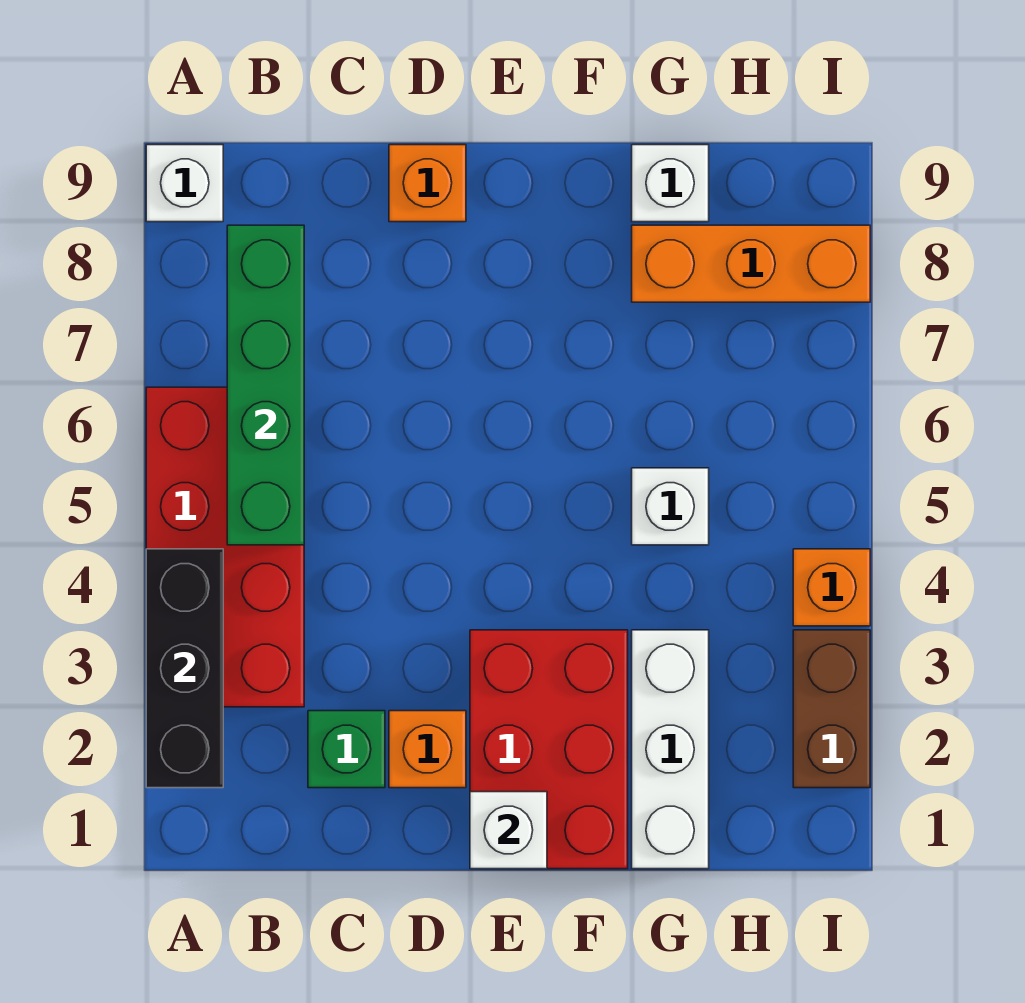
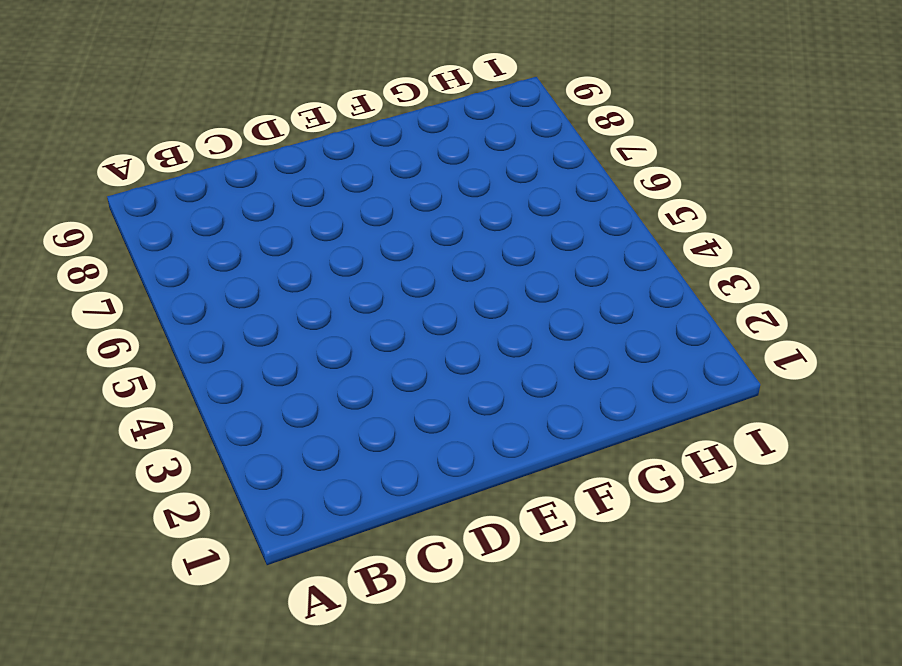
none -> red brick A3:B6 level 1
none -> white brick A9 level 1
none -> green brick C2 level 1

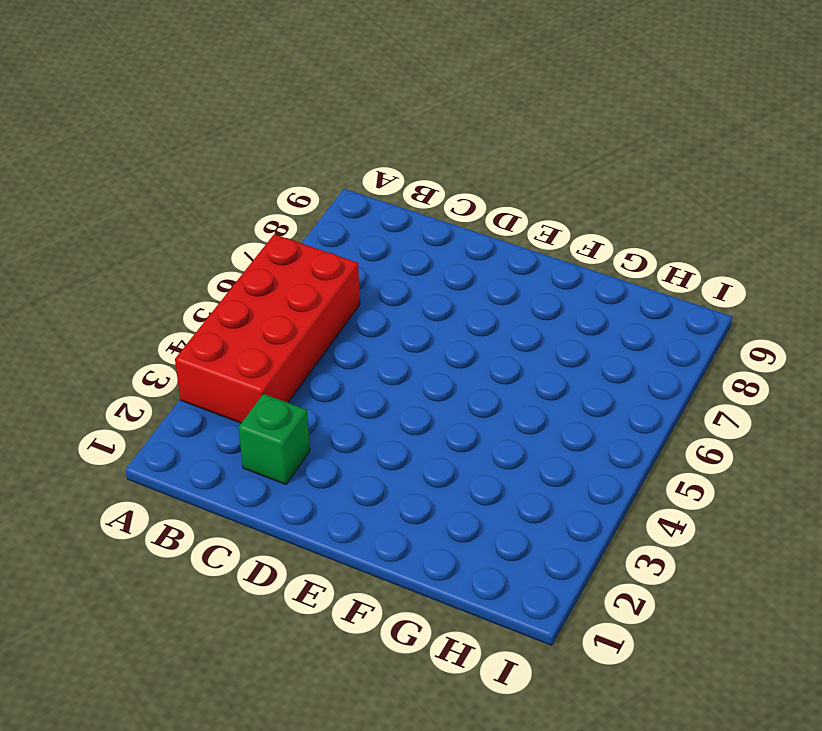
none -> white brick A9 level 1
none -> orange brick D2 level 1
none -> orange brick D9 level 1

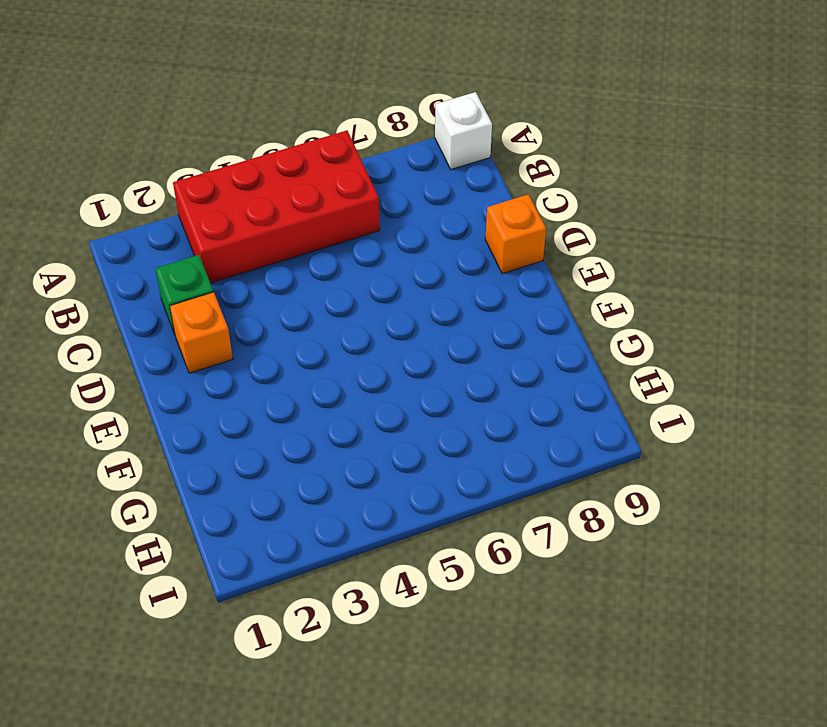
none -> red brick E1:F3 level 1
none -> white brick G1:G3 level 1
none -> white brick G5 level 1

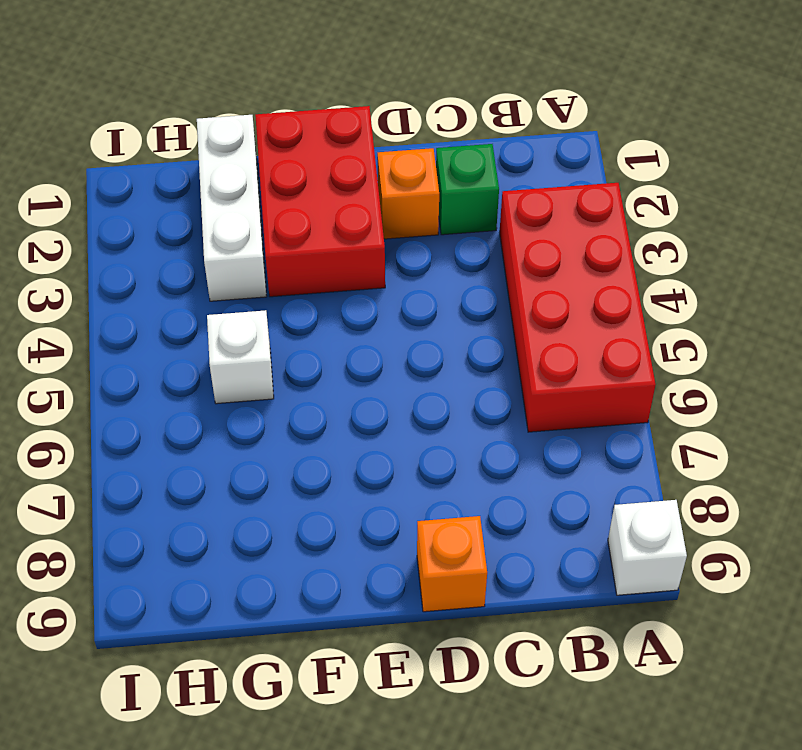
none -> orange brick G8:I8 level 1
none -> white brick G9 level 1
none -> brown brick I2:I3 level 1

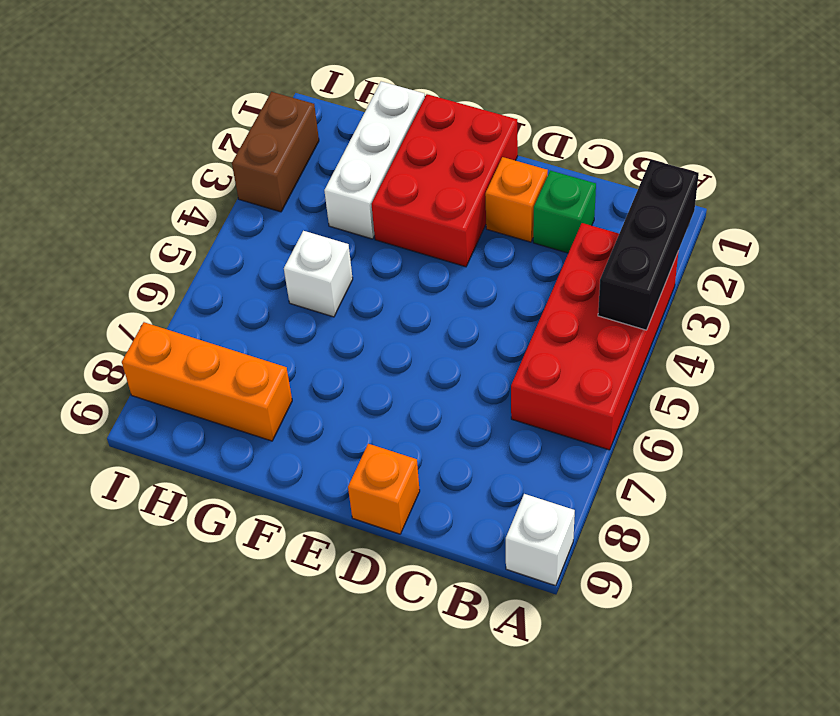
none -> white brick G9 level 1
none -> orange brick I4 level 1
none -> green brick B5:B8 level 2

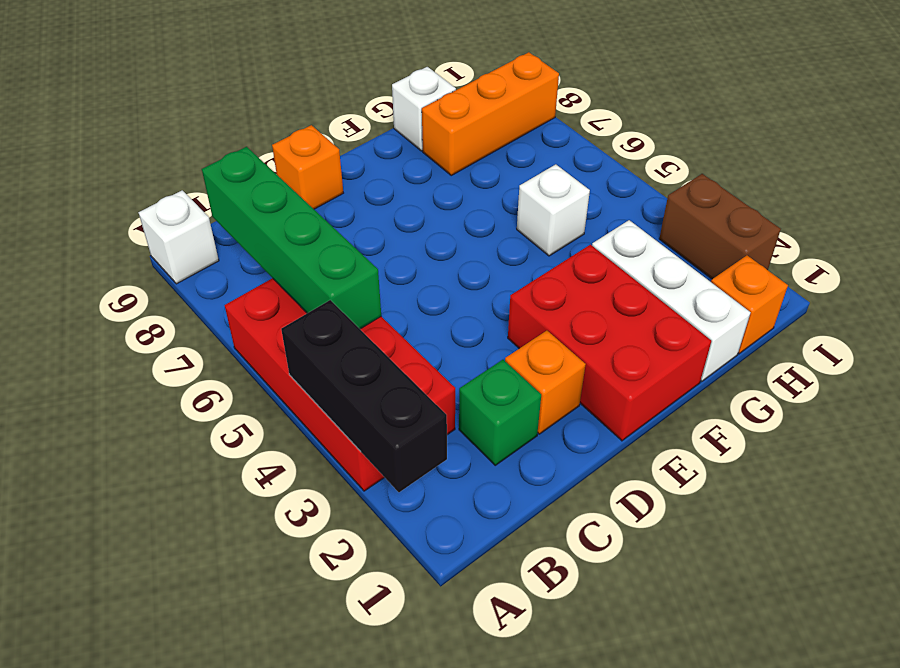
orange brick H1 level 1 -> orange brick I4 level 1
none -> white brick E1 level 2

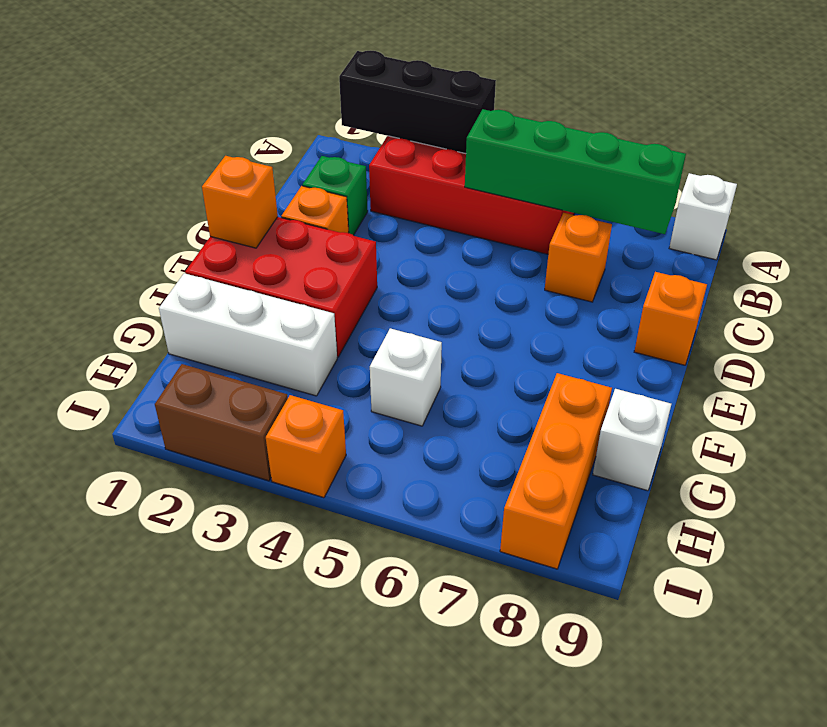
orange brick C7 level 1 -> none
orange brick E1 level 2 -> white brick E1 level 2

